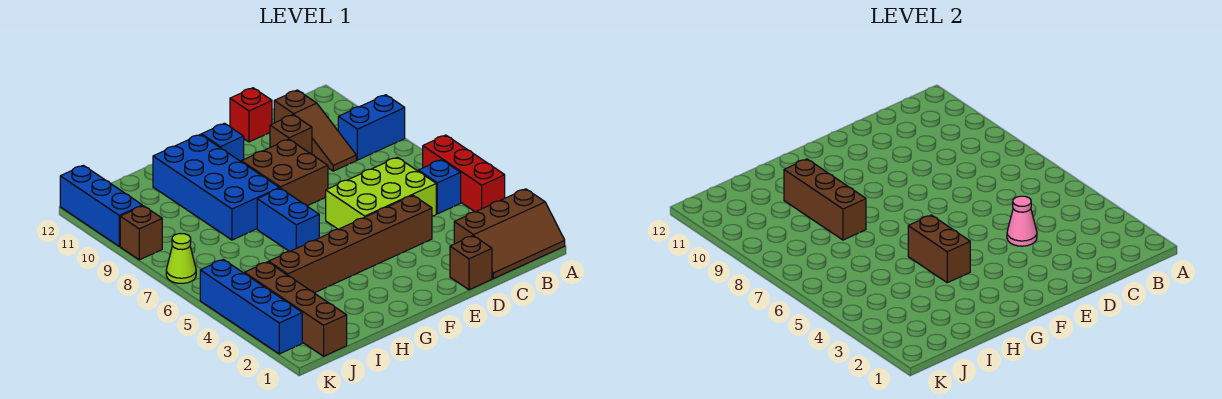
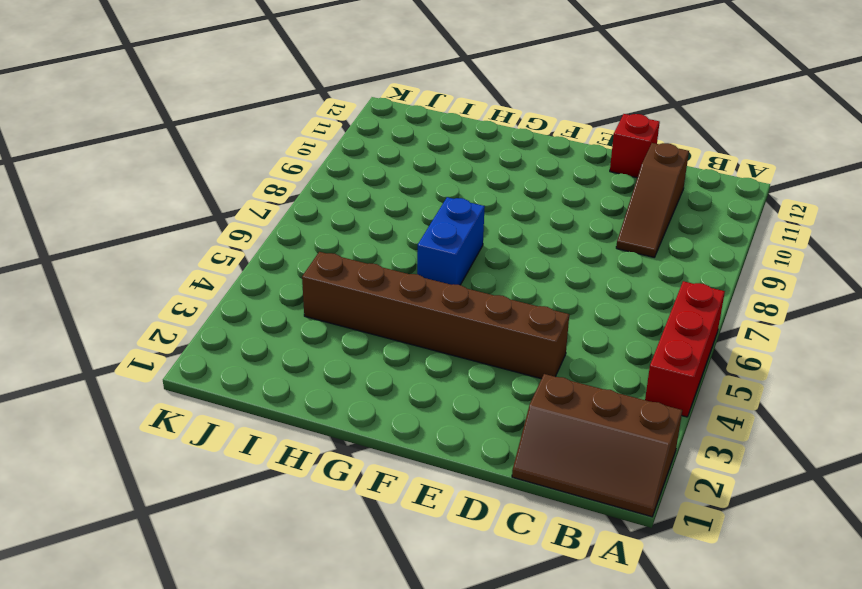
none -> blue brick A9:B9 level 1
none -> blue brick B5 level 1
none -> lime brick C5:E6 level 1

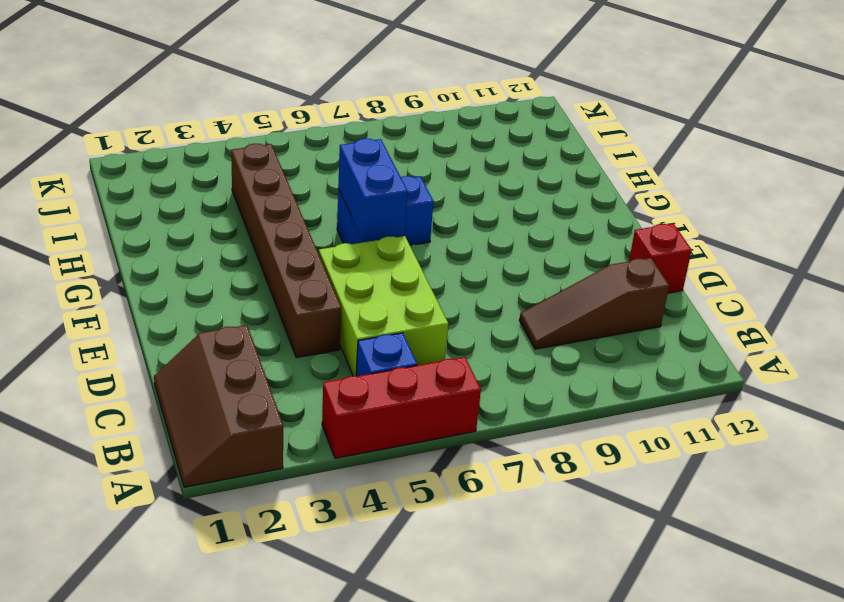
blue brick F6:G6 level 2 -> blue brick A9:B9 level 1
none -> brown brick D1 level 1
none -> brown brick D10 level 1
none -> brown brick E8:F9 level 1

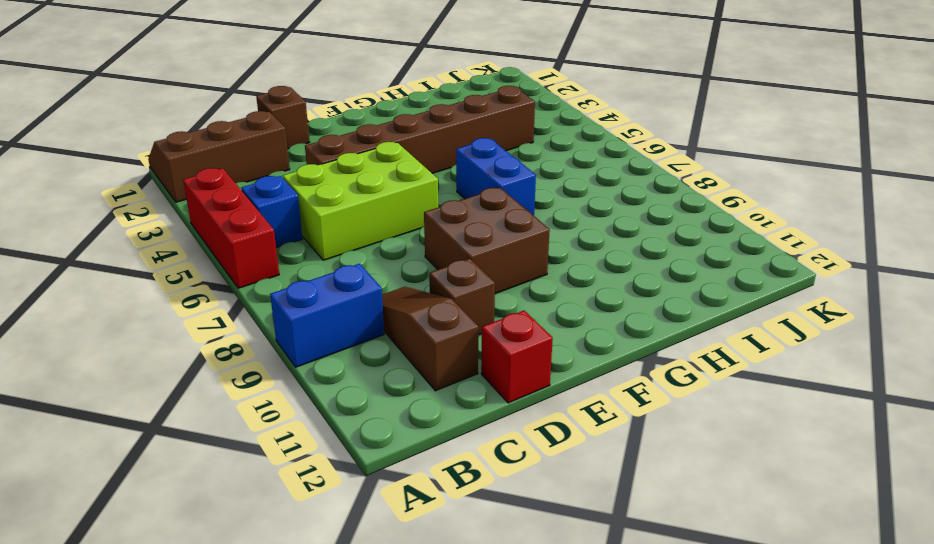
none -> blue brick F11 level 1
none -> blue brick G8:H11 level 1
none -> brown brick J1:J4 level 1

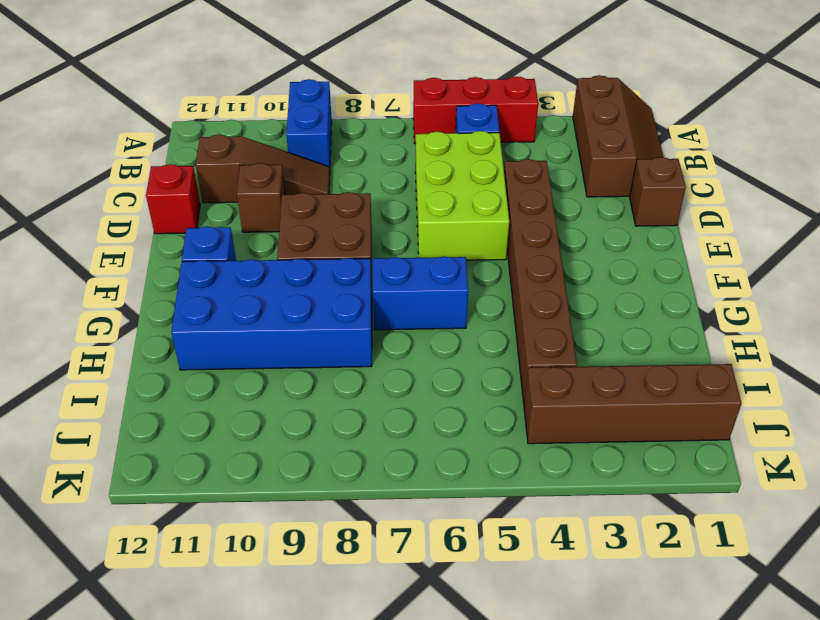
none -> blue brick K2:K5 level 1
none -> lime cone K7 level 1
none -> brown brick K9 level 1

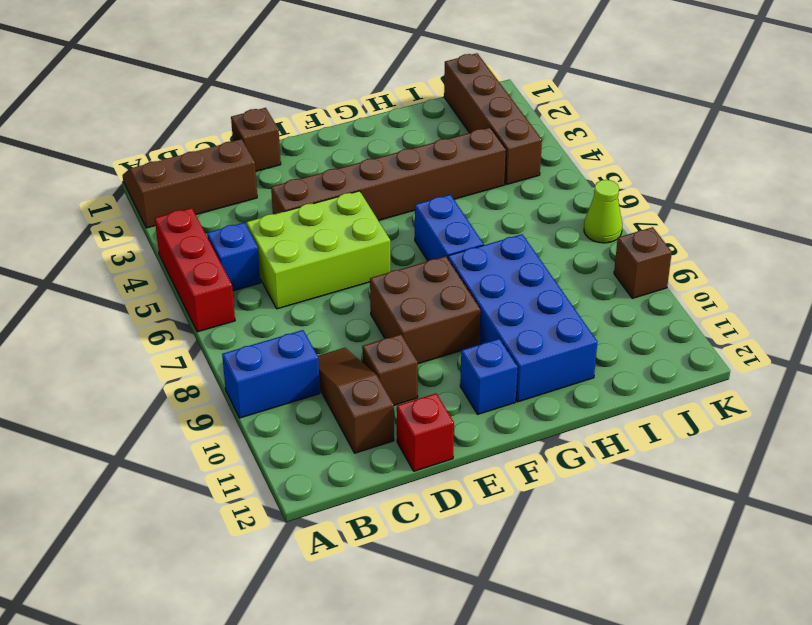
none -> blue brick K2:K5 level 1
none -> blue brick K10:K12 level 1
none -> pink cone D4 level 2

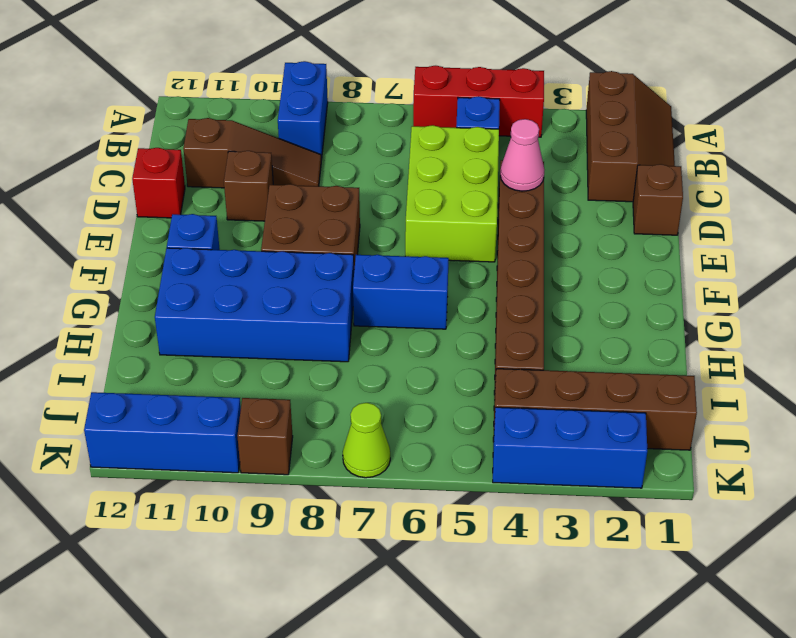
blue brick K2:K4 level 1 -> blue brick K2:K5 level 1
none -> brown brick G4:G5 level 2
none -> brown brick H8:H10 level 2

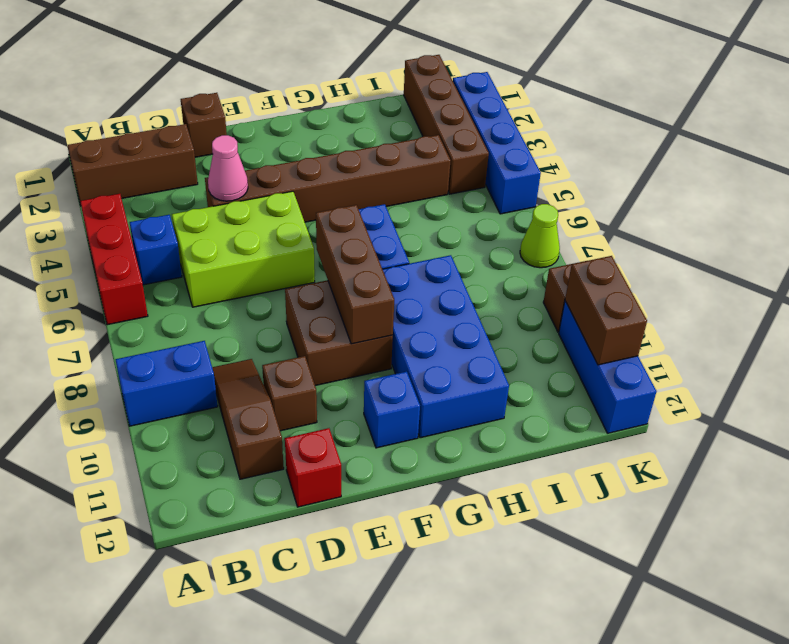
brown brick F7:F9 level 2 -> brown brick H8:H10 level 2
brown brick K10:K11 level 2 -> brown brick G4:G5 level 2

